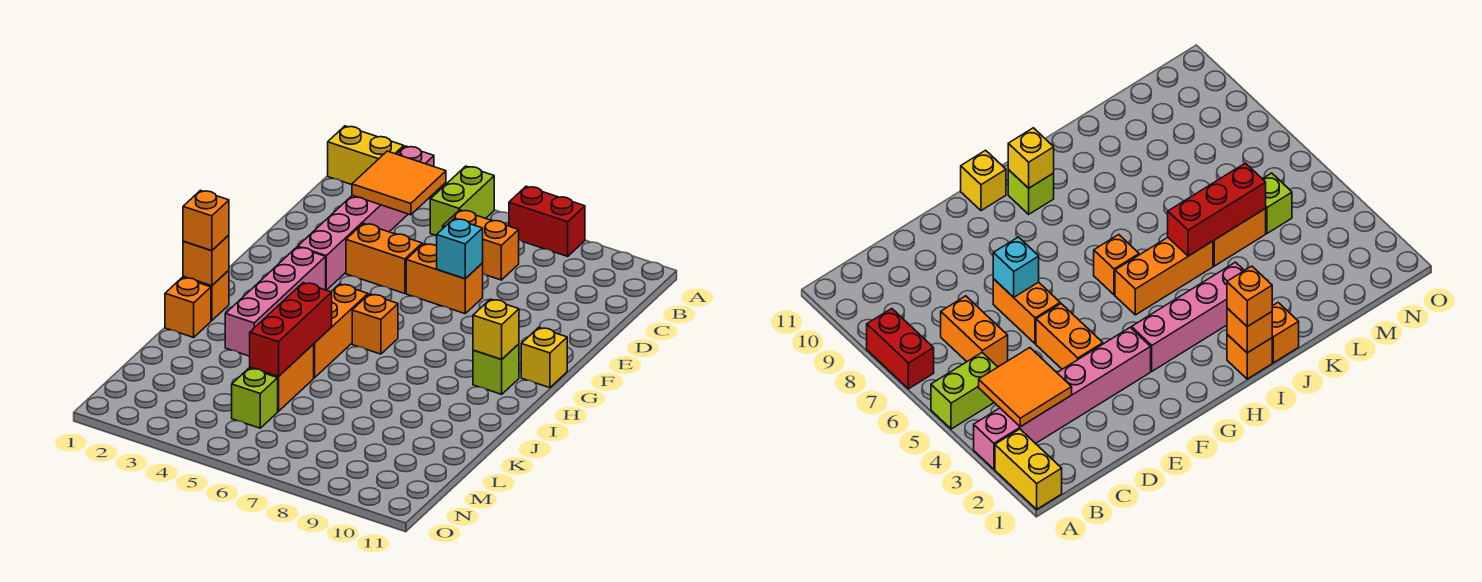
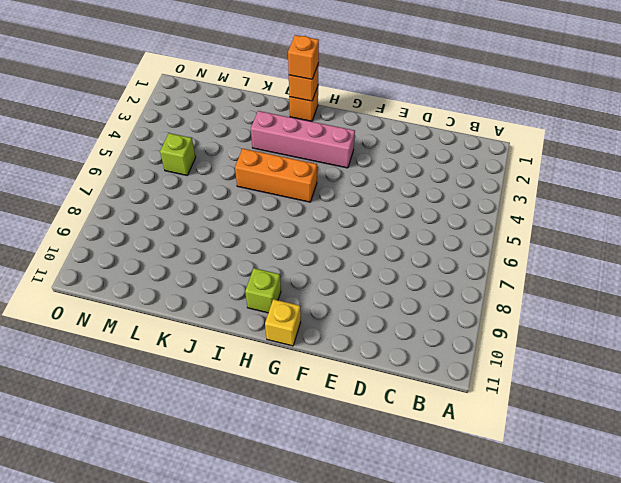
none -> yellow brick A1:A2 level 1
none -> pink brick A3:F3 level 1
none -> lime brick A5:B5 level 1

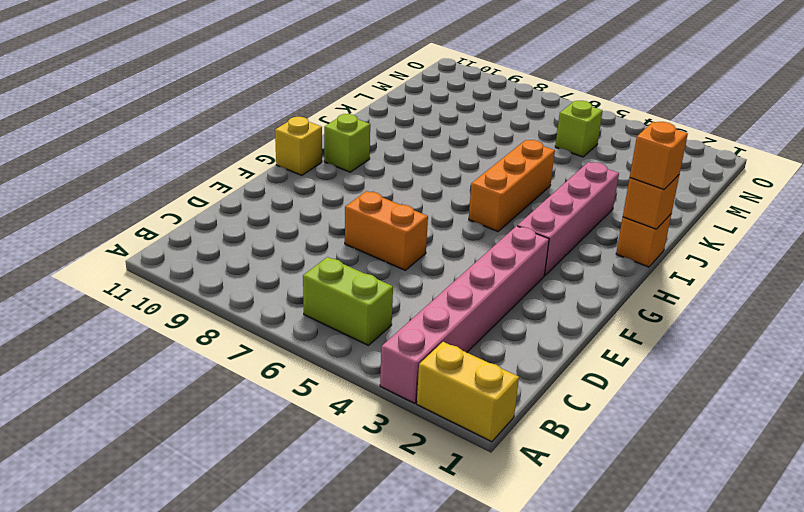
lime brick B5:B6 level 1 -> lime brick A5:B5 level 1
none -> red brick A7:A8 level 1
none -> orange brick C6:C7 level 1
none -> orange brick E4:E5 level 1

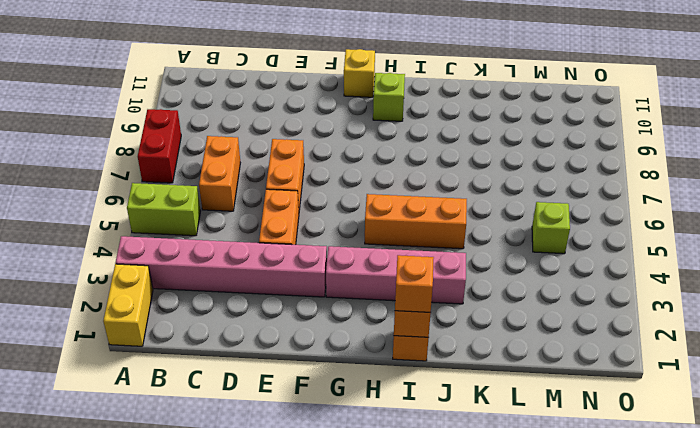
none -> orange brick H6 level 1
none -> orange brick J1 level 1
none -> orange brick K5:L5 level 1

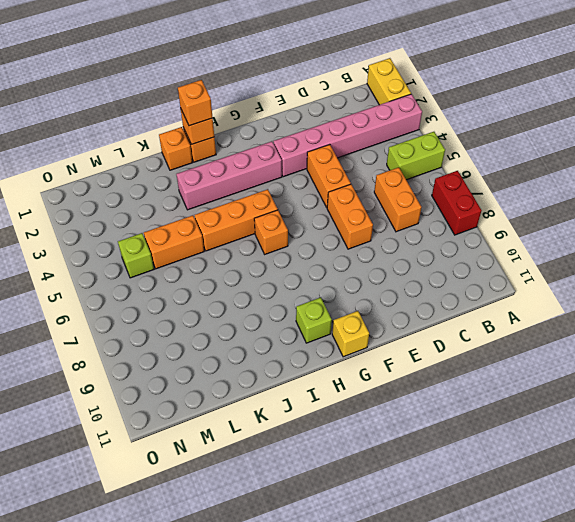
none -> orange tile B3:C4 level 2
none -> cyan brick E7 level 2
none -> yellow brick H10 level 2

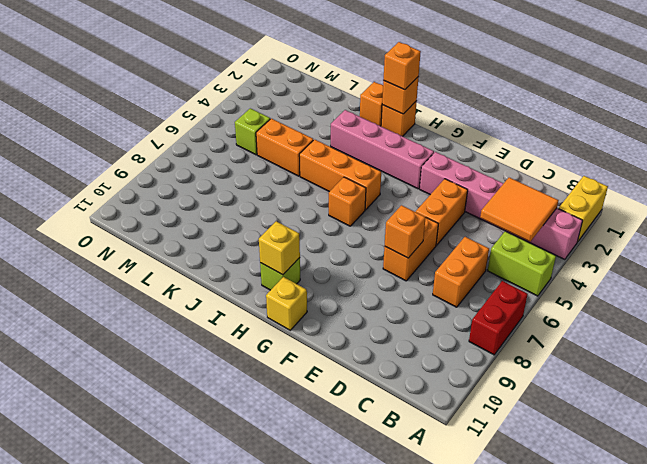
orange brick E7 level 2 -> cyan brick E7 level 2
none -> red brick J5:L5 level 2

